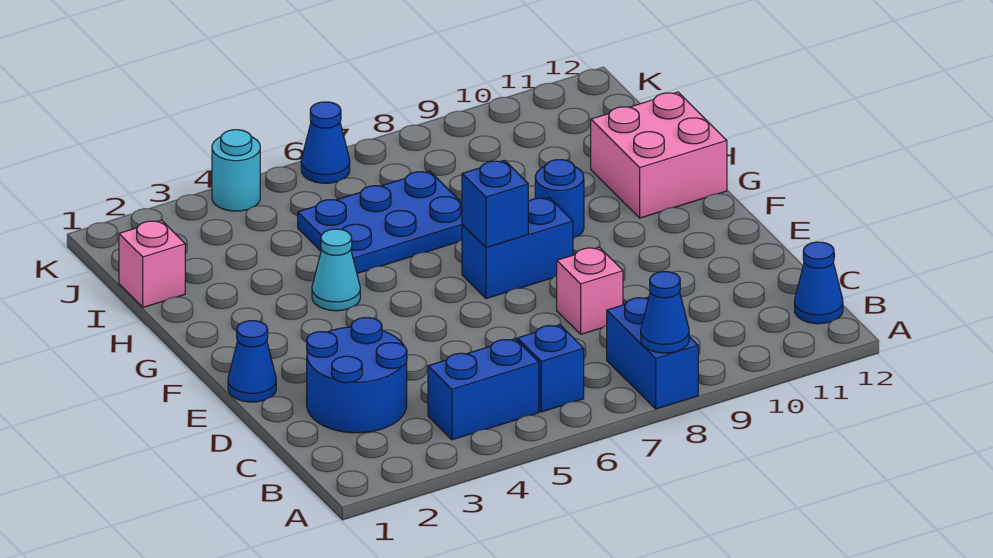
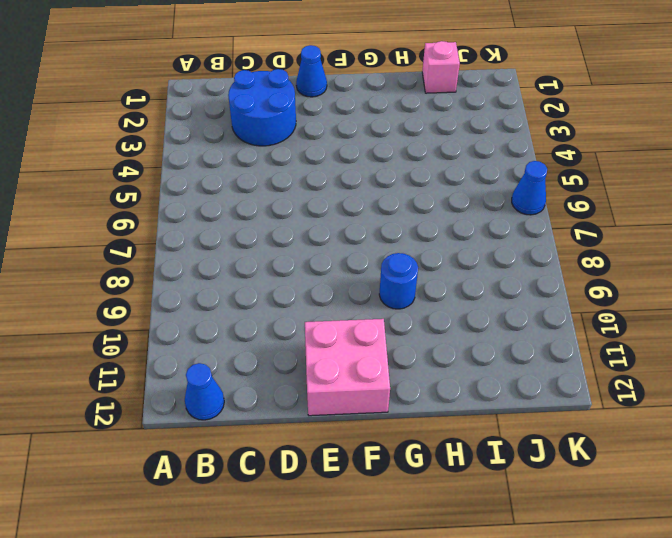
pink brick E11:F12 level 1 -> pink brick G11:H12 level 1
none -> blue brick A8:B8 level 1
none -> blue brick B4:B5 level 1
none -> blue brick B6 level 1

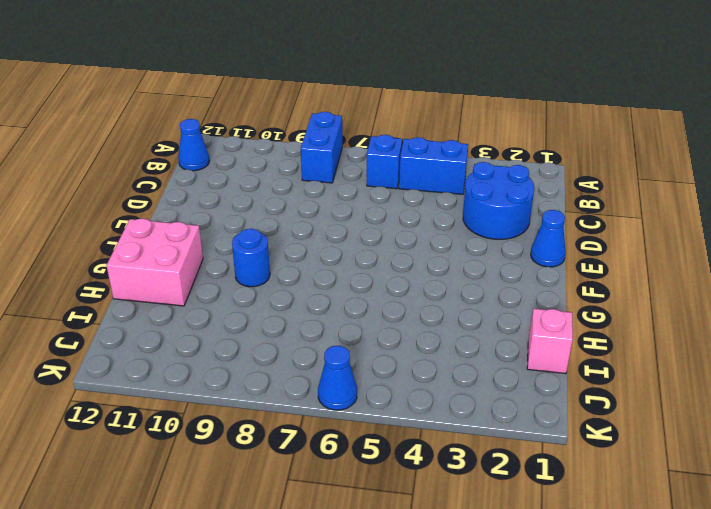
none -> pink brick D8 level 1
none -> blue brick F7:F8 level 1
none -> cyan cone G4 level 1

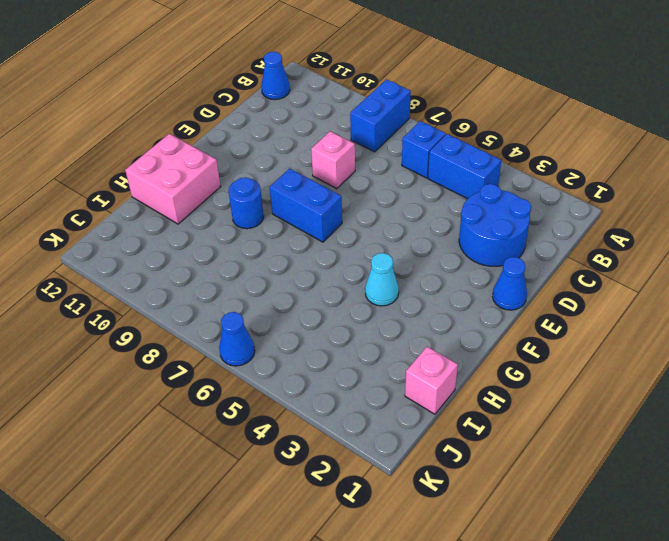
none -> blue plate H5:I7 level 1
none -> cyan round brick K4 level 1
none -> blue cone A8 level 2

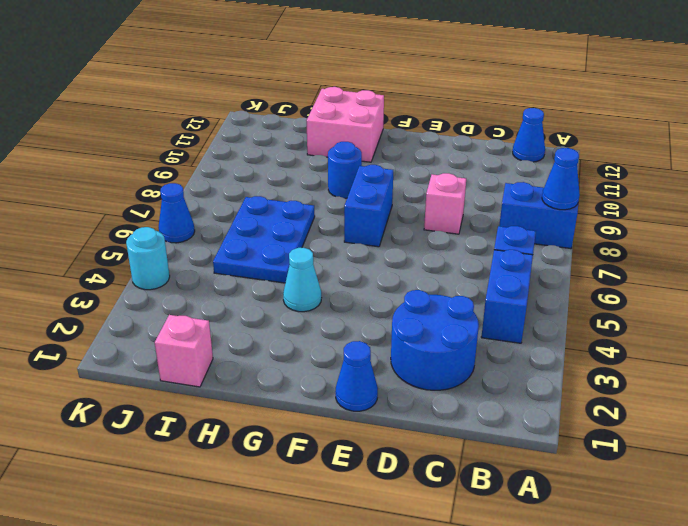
none -> blue brick F7 level 2

